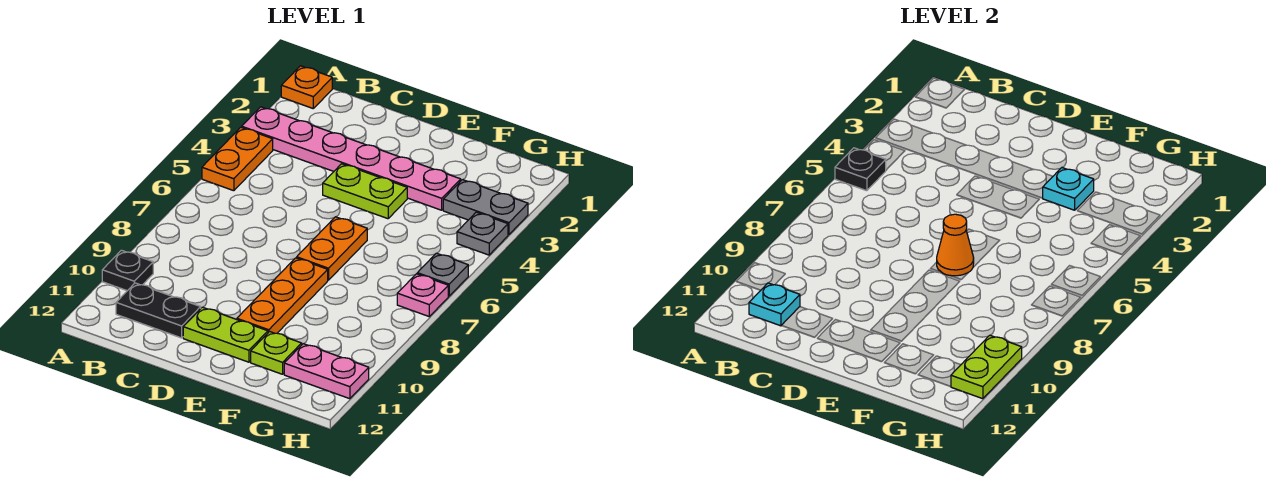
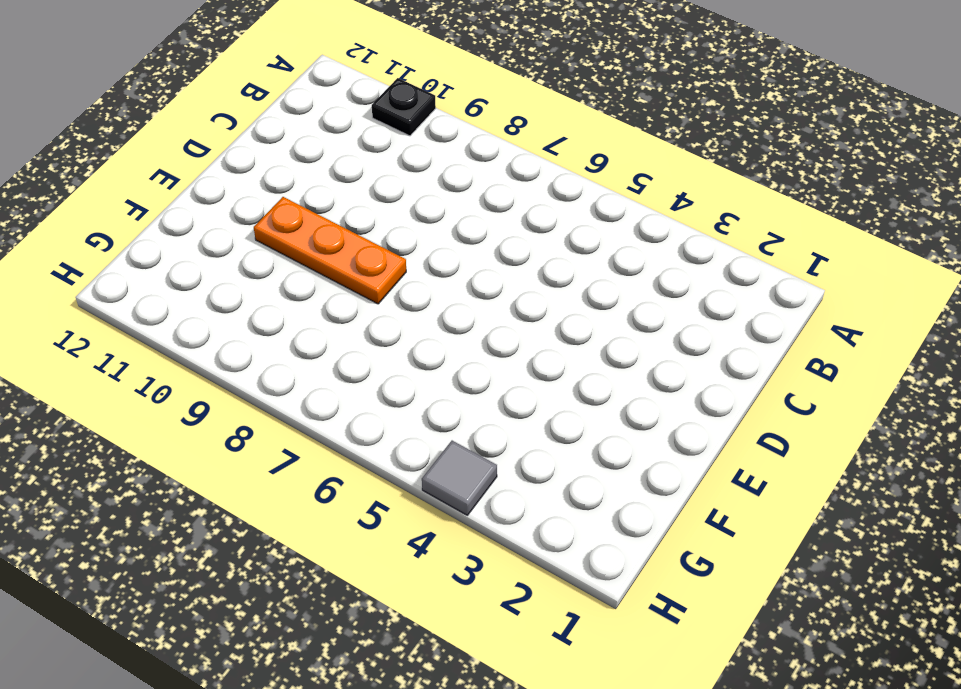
grey tile H4 level 1 -> grey plate H4 level 1
none -> orange plate A1 level 1
none -> pink plate A3:F3 level 1
none -> orange plate A4:A5 level 1

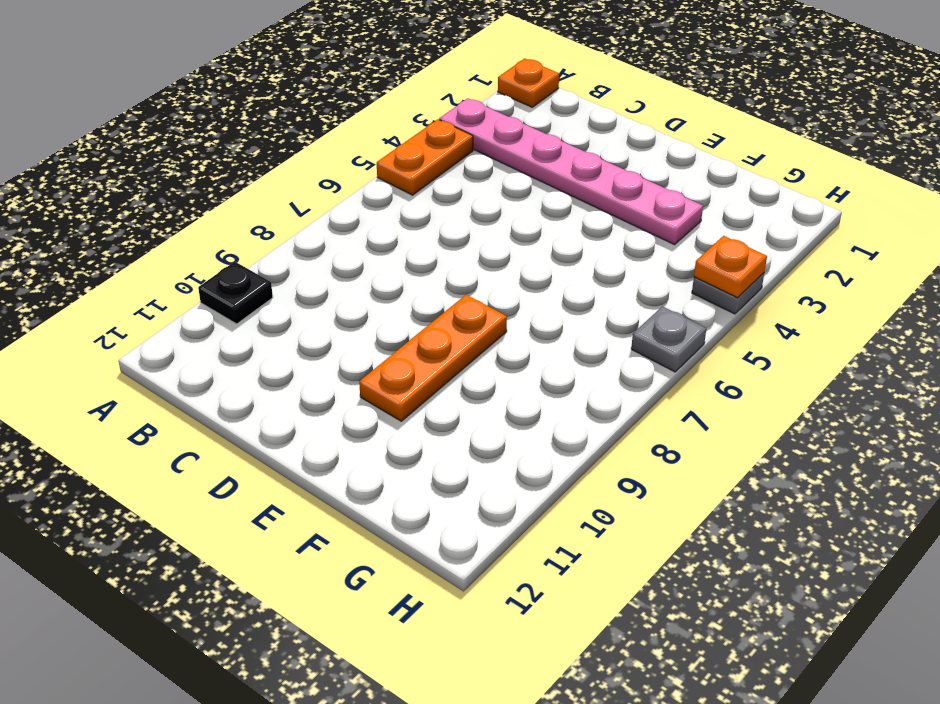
orange plate H4 level 2 -> none
none -> black plate B11:C11 level 1
none -> lime plate D4:E4 level 1
none -> lime plate D11:E11 level 1

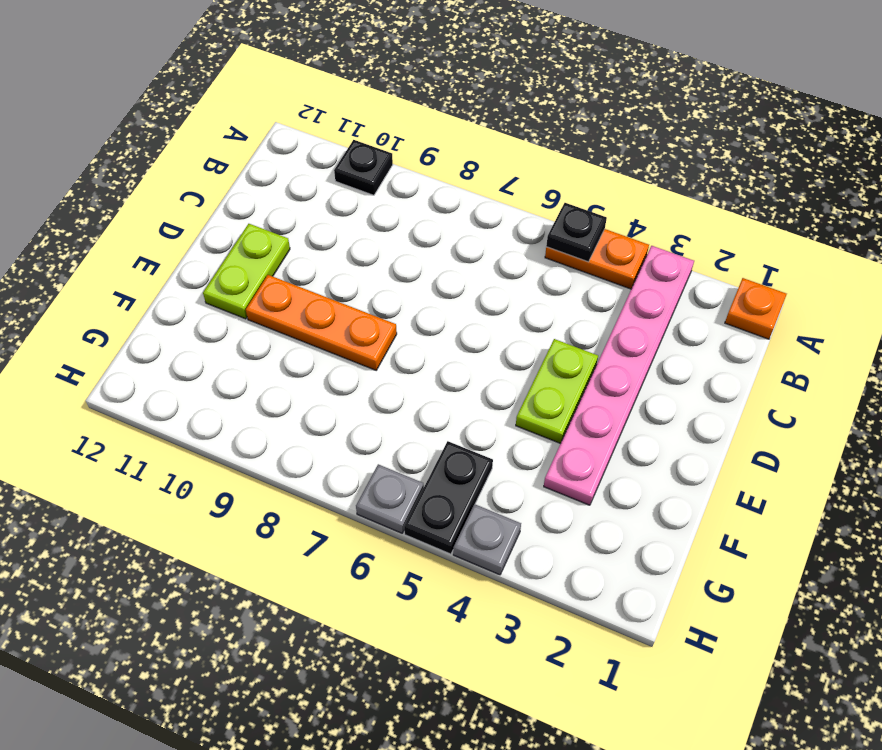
black plate G5:H5 level 1 -> black plate B11:C11 level 1
none -> orange plate E6:E7 level 1
none -> lime plate F11 level 1
none -> grey plate G3:H3 level 1

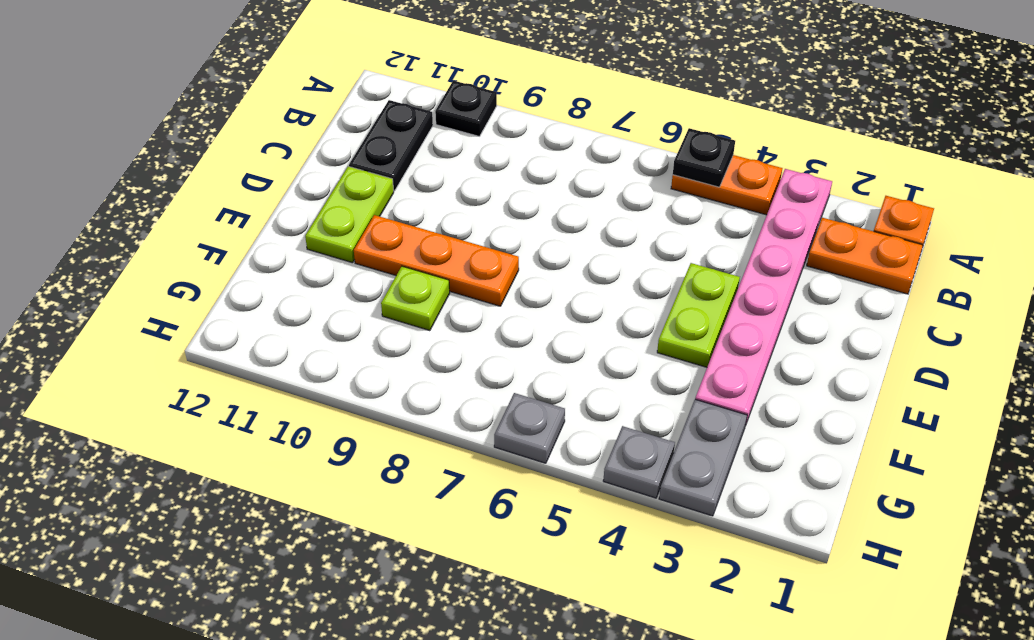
orange plate B1:B2 level 1 -> orange plate E6:E7 level 1
lime plate F9 level 1 -> lime plate F11 level 1
none -> pink plate G11:H11 level 1
none -> pink plate H7 level 1
none -> cyan plate B11 level 2

